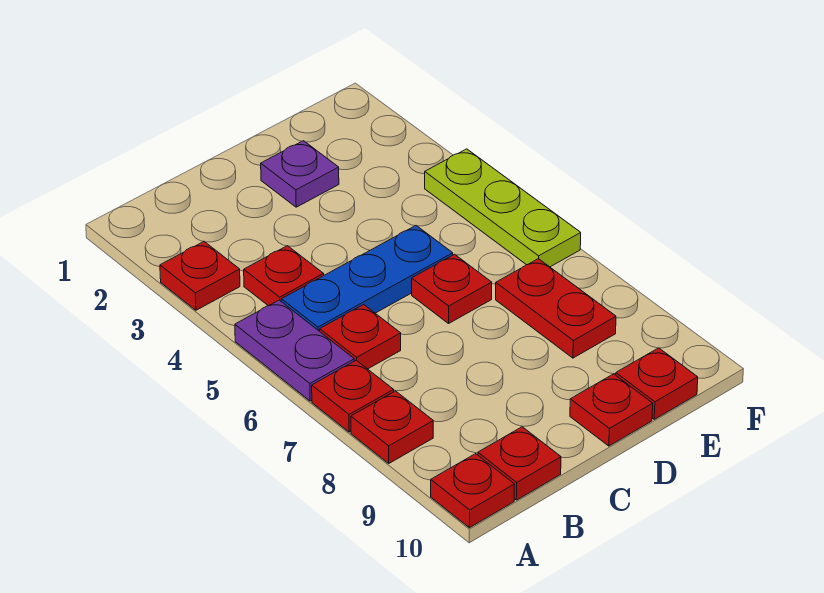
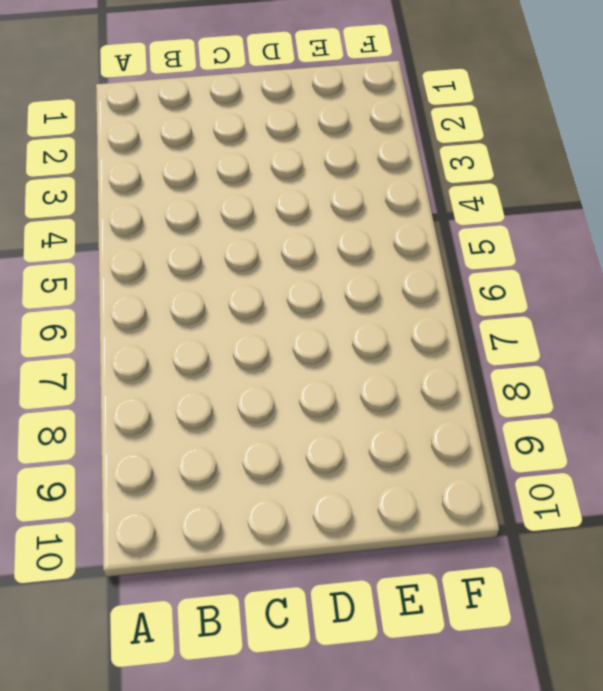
none -> red plate A3 level 1
none -> purple plate A5:A6 level 1
none -> red plate A7 level 1

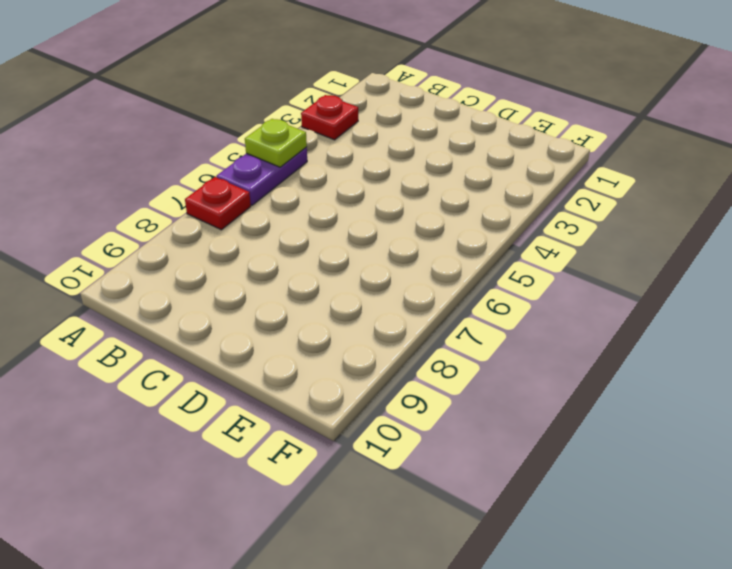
lime plate A5 level 2 -> none
none -> red plate A8 level 1
none -> red plate A10 level 1
none -> red plate B4 level 1

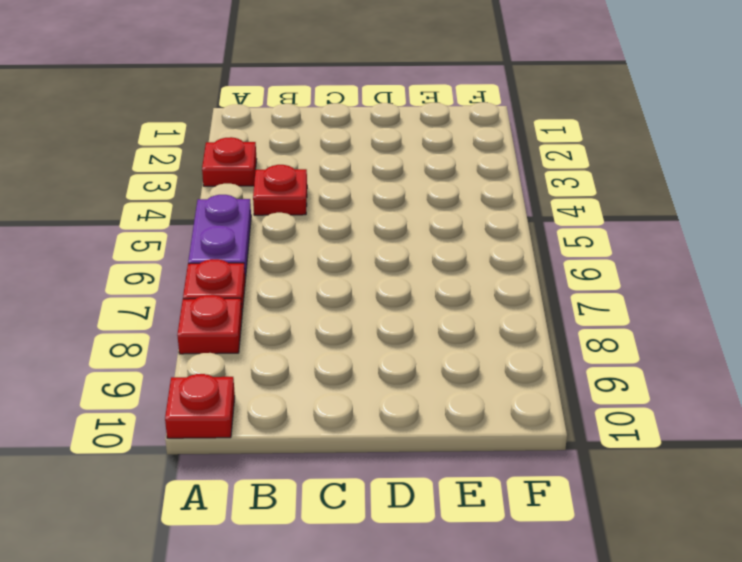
none -> blue plate B5:D5 level 1
none -> red plate B6 level 1
none -> red plate B10 level 1

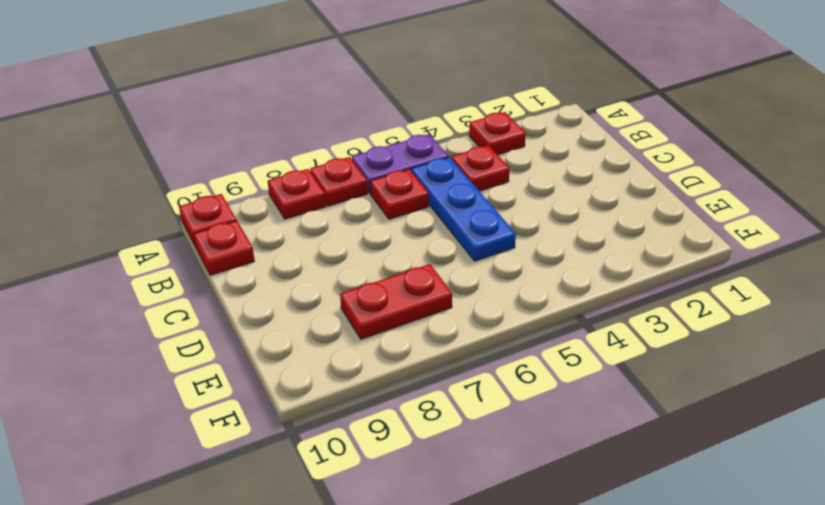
none -> purple plate D2 level 1
none -> red plate D6 level 1
none -> red plate D10 level 1

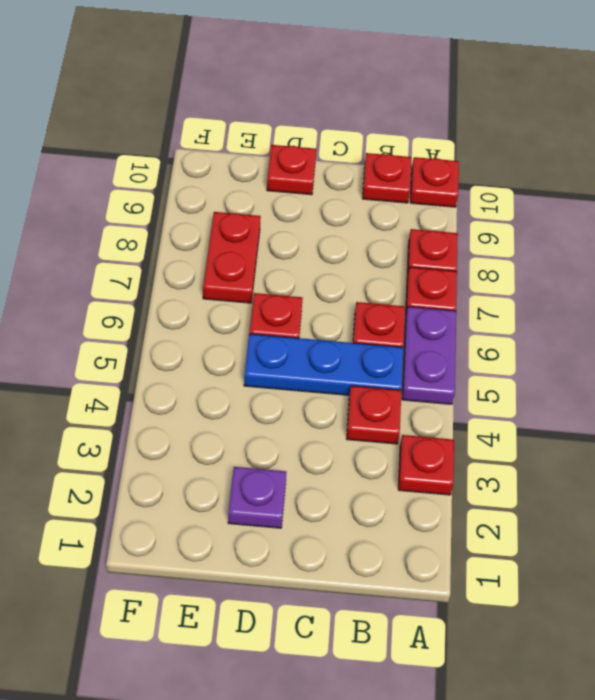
none -> red plate E10 level 1
none -> lime plate F4:F6 level 1

